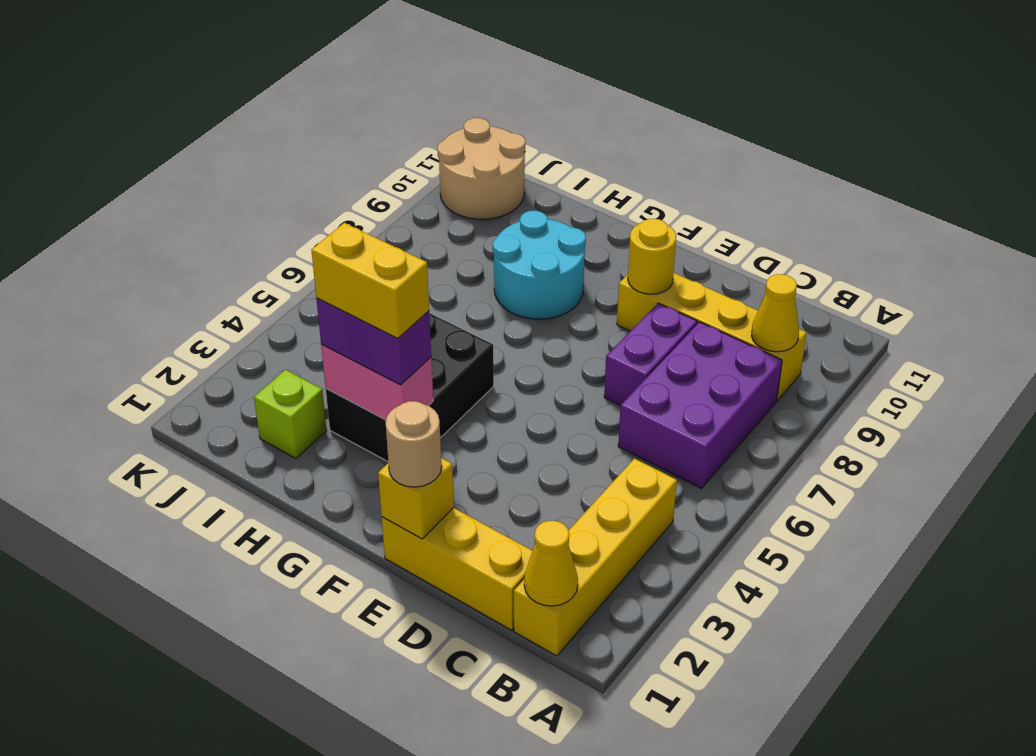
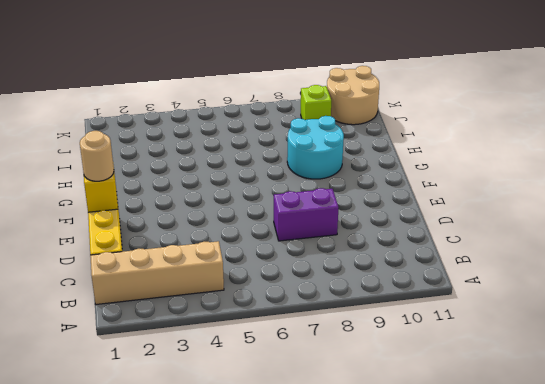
tan brick B1:B4 level 1 -> yellow brick B1:B4 level 1
lime brick J9 level 1 -> lime brick I2 level 1
none -> purple brick B6:C8 level 1
none -> yellow brick B9:E9 level 1
none -> black brick G3:H5 level 1

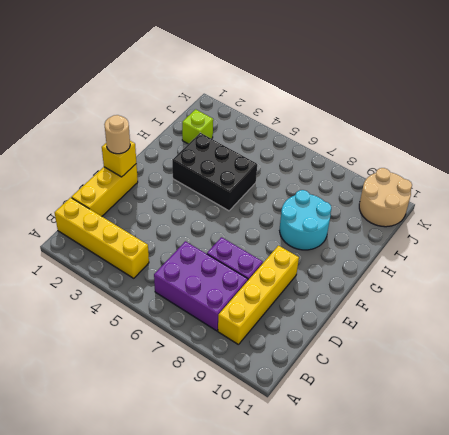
none -> yellow cone B1 level 2
none -> yellow cone B9 level 2
none -> yellow round brick E9 level 2

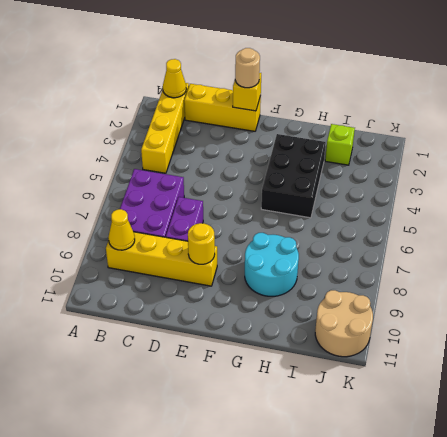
none -> pink brick G3:H3 level 2
none -> purple brick G3:H3 level 3
none -> yellow brick G3:H3 level 4

